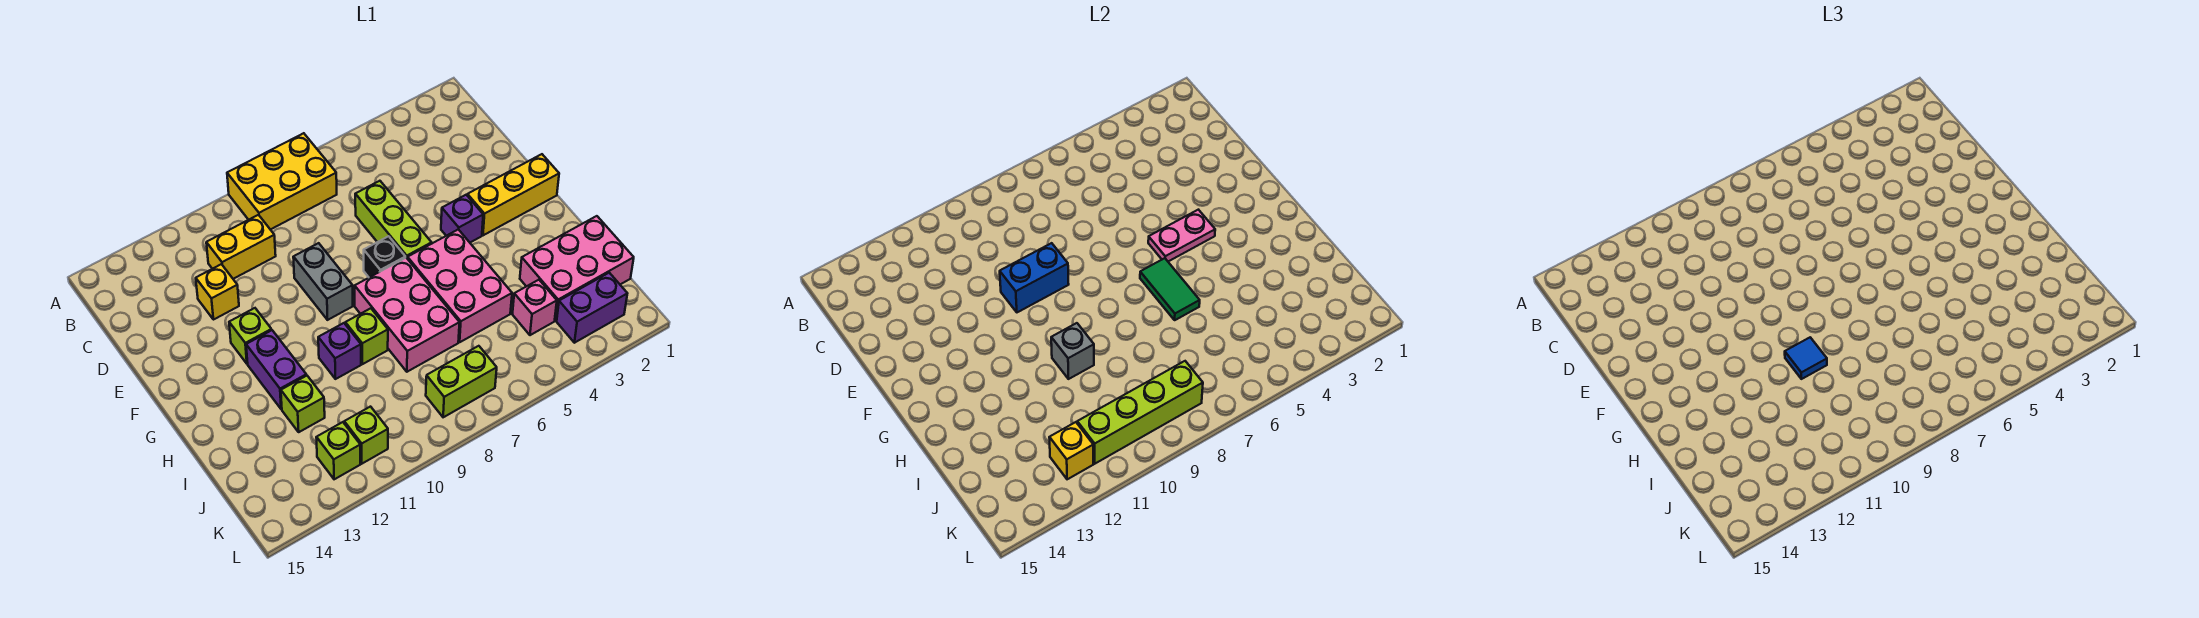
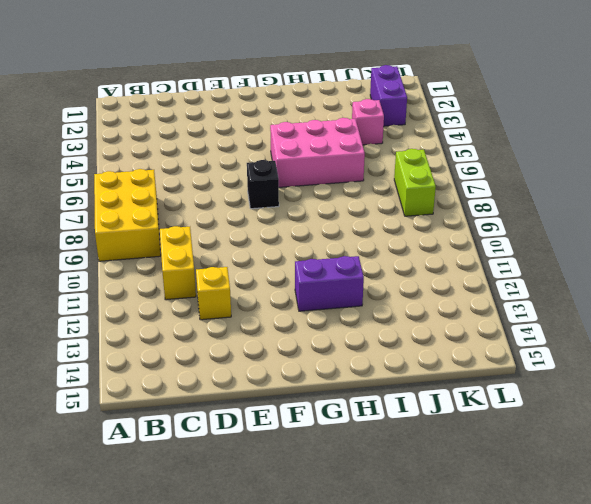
none -> lime brick D6:F6 level 1
none -> grey brick E9:F9 level 1
none -> yellow brick F1:F3 level 1

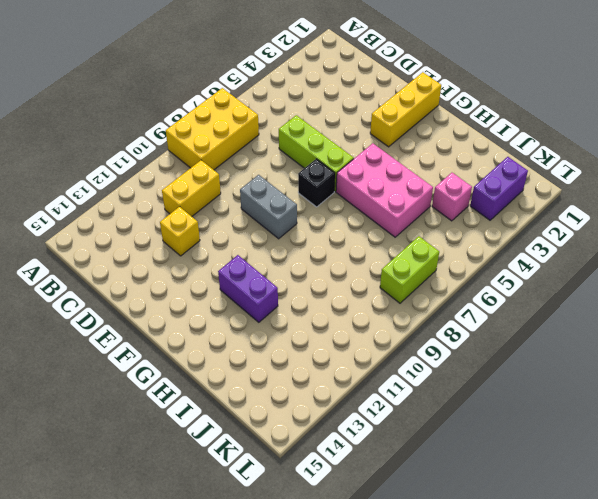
none -> purple brick F4 level 1
none -> lime brick F12 level 1
none -> pink brick G7:I8 level 1

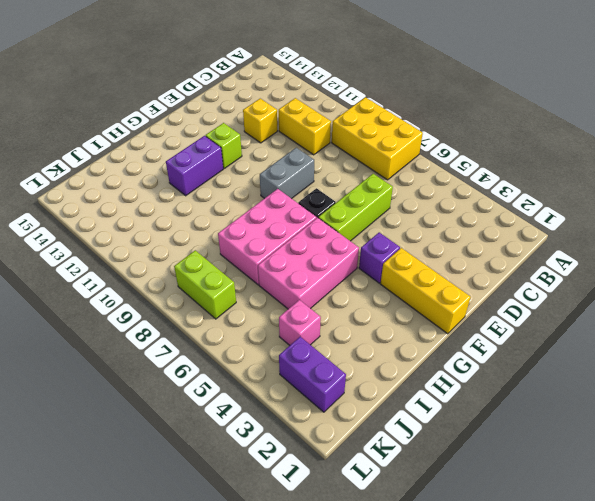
none -> lime brick H9 level 1
none -> purple brick H10 level 1
none -> pink brick I1:J3 level 1

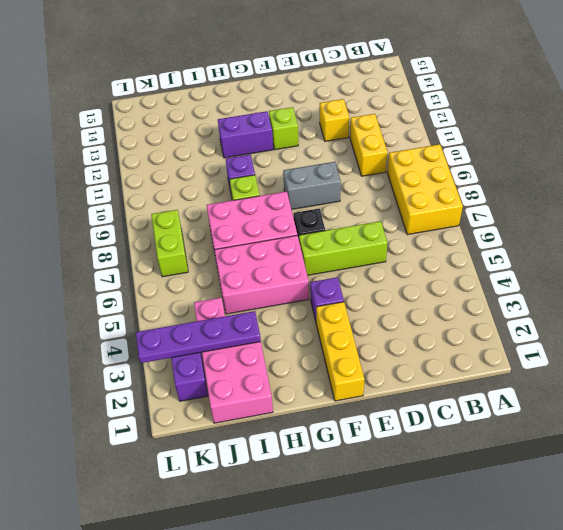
purple plate I3:L3 level 2 -> none
none -> lime brick I12 level 1
none -> lime brick K11 level 1
none -> lime brick K12 level 1

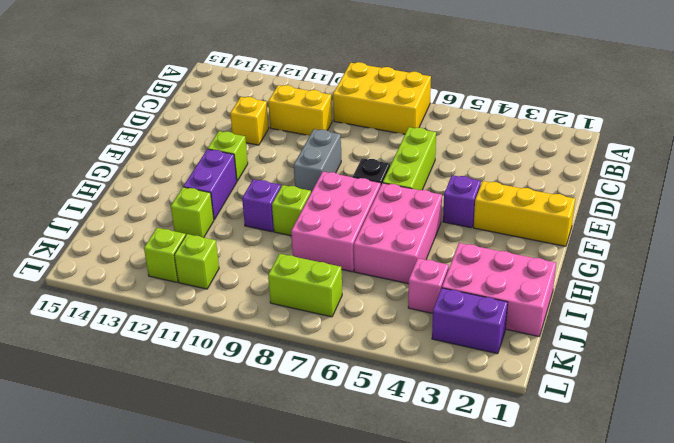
none -> blue brick E9:E10 level 2
none -> pink plate F4:F5 level 2
none -> green tile G6:H6 level 2

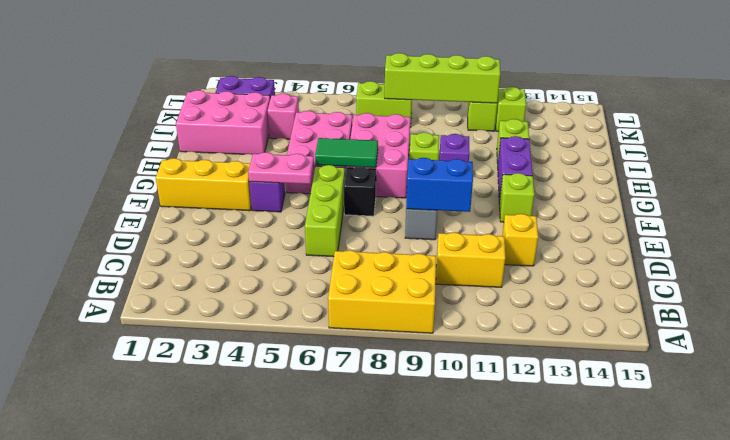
green tile G6:G7 level 2 -> green tile G6:H6 level 2
none -> grey brick H10 level 2
none -> yellow brick K12 level 2
none -> blue tile H10 level 3

